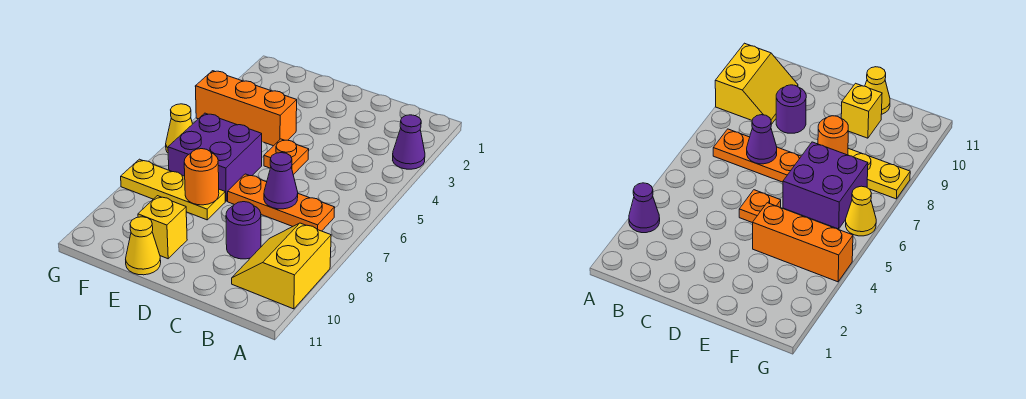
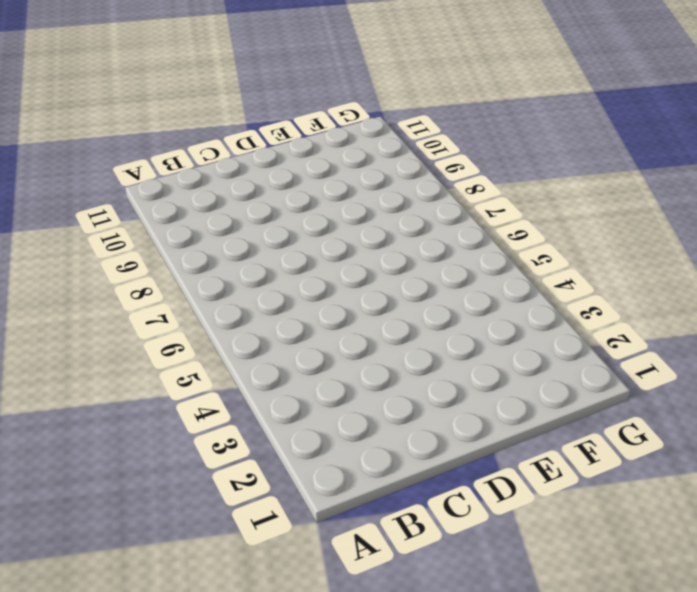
none -> purple cone A3 level 1
none -> yellow slope A9:B10 level 1 top A
none -> orange plate B7:D7 level 1

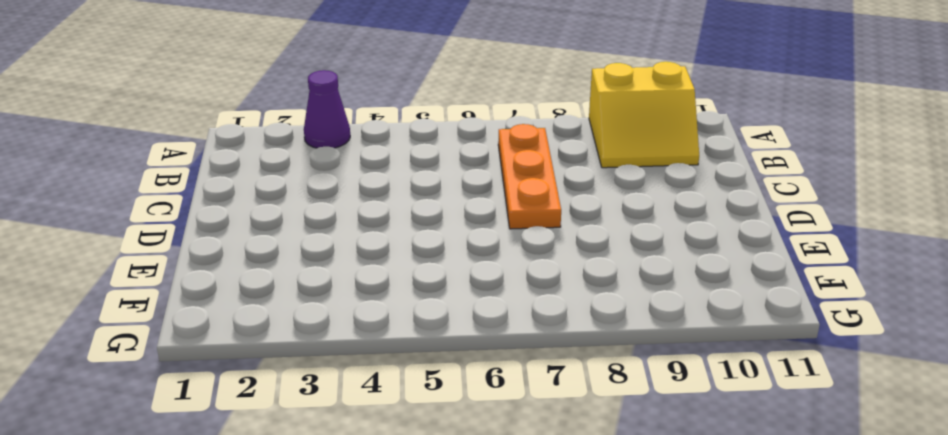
none -> purple round brick C9 level 1
none -> orange plate D5 level 1
none -> orange brick E4:G4 level 1

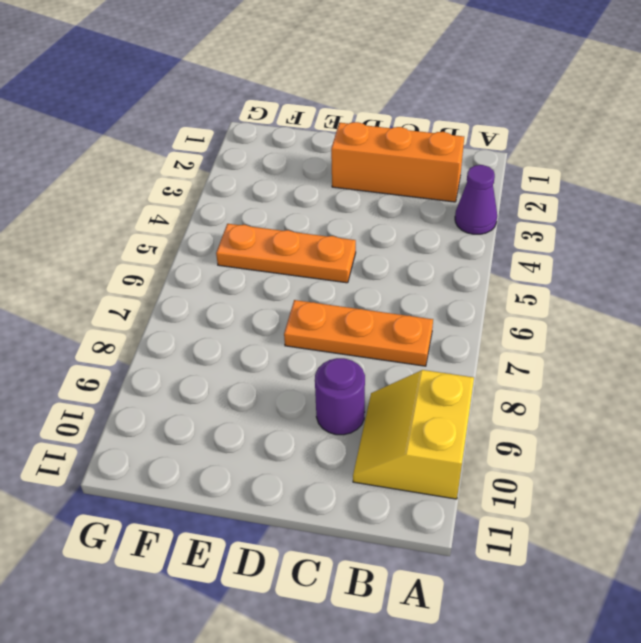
orange brick B2:D2 level 1 -> orange brick E4:G4 level 1
orange plate D5:F5 level 1 -> orange plate D5 level 1
none -> purple brick E6:F7 level 1
none -> yellow plate E8:G8 level 1
none -> yellow brick E10 level 1

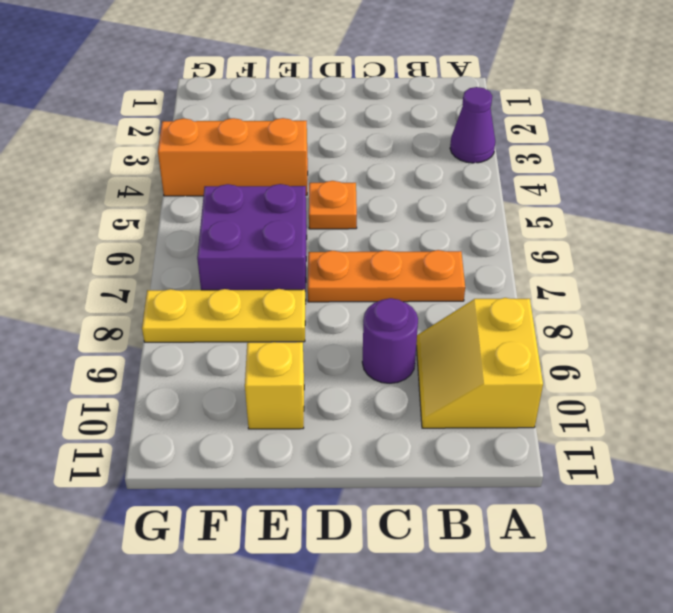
none -> yellow cone E11 level 1
none -> yellow cone G6 level 1
none -> purple cone C7 level 2

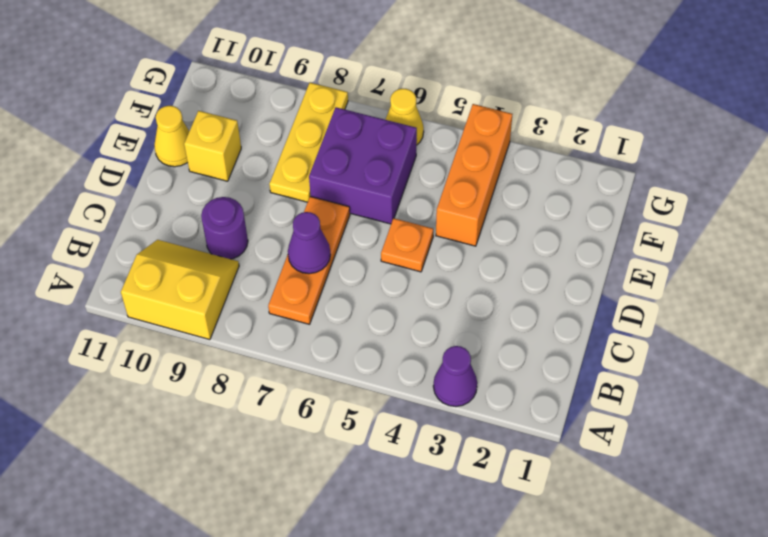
none -> orange round brick E8 level 2

